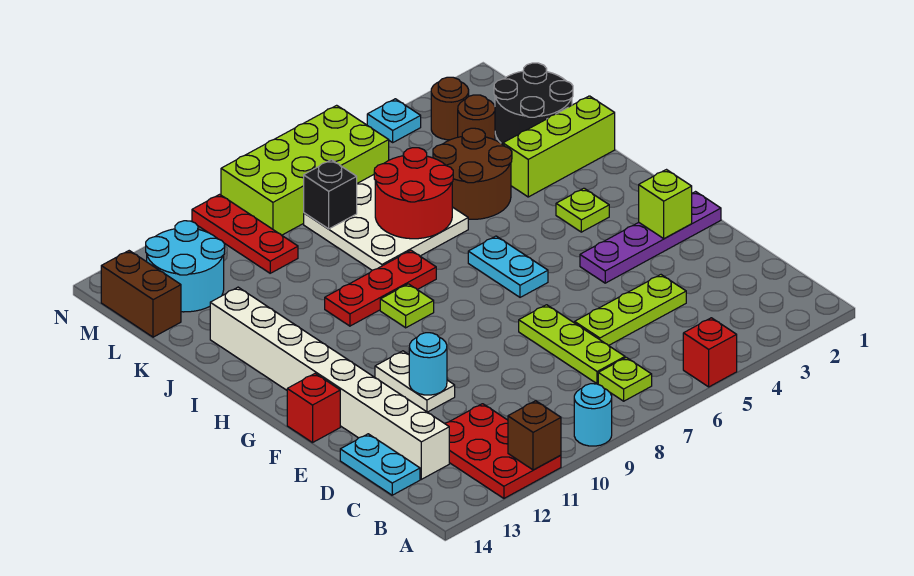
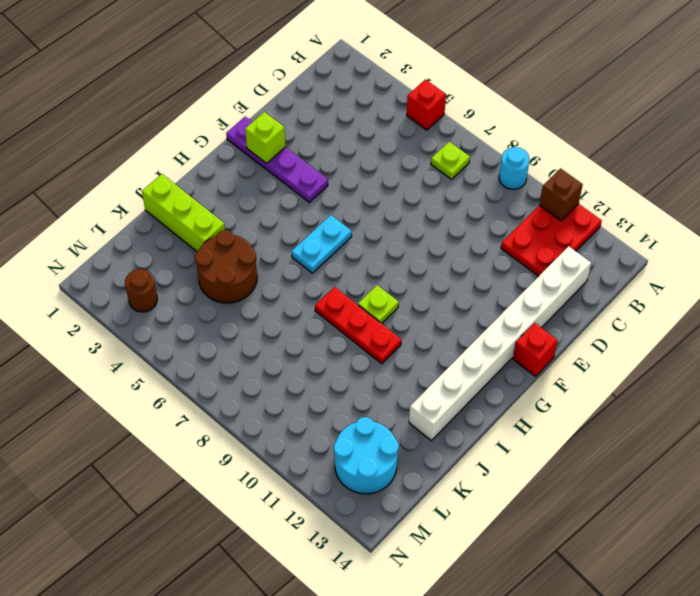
none -> lime plate C7:E7 level 1
none -> cyan plate C14:D14 level 1
none -> lime plate D4:D6 level 1
none -> white plate E11:F11 level 1

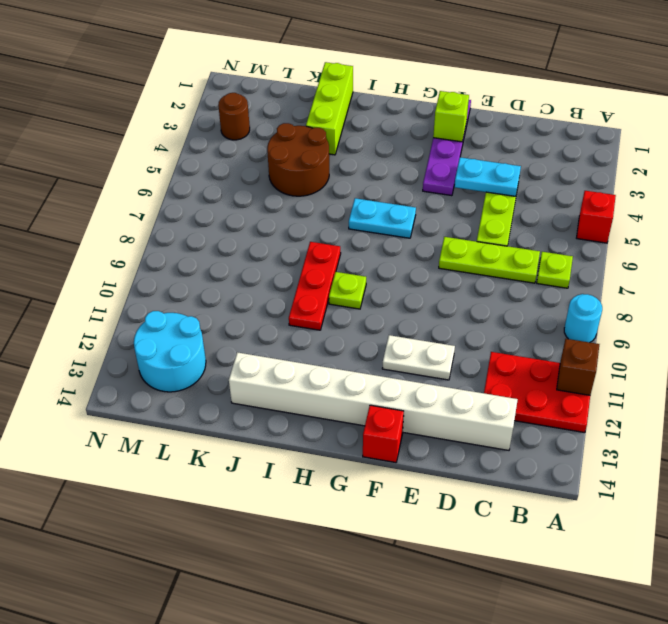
cyan plate D4:E4 level 2 -> cyan plate C14:D14 level 1
none -> lime plate H3 level 1
none -> white plate J6:L8 level 1
none -> black round brick K1:L2 level 1
none -> brown round brick L3 level 1

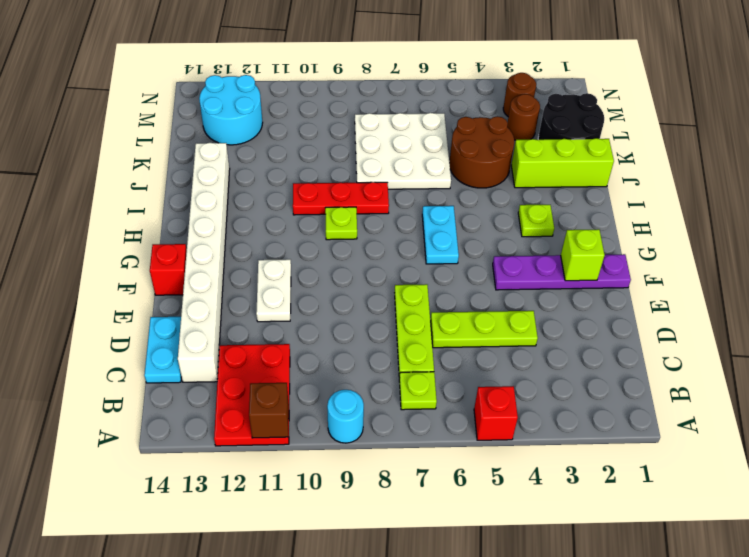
none -> red plate L10:N10 level 1
none -> brown brick L14:M14 level 1
none -> lime brick M6:N9 level 1
none -> cyan plate N4 level 1

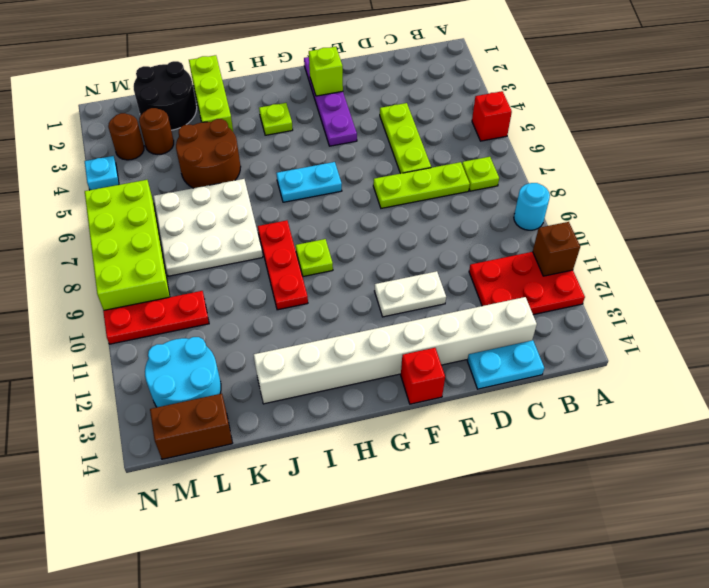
none -> cyan round brick E11 level 2
none -> red round brick J6:K7 level 2
none -> black brick L8 level 2

